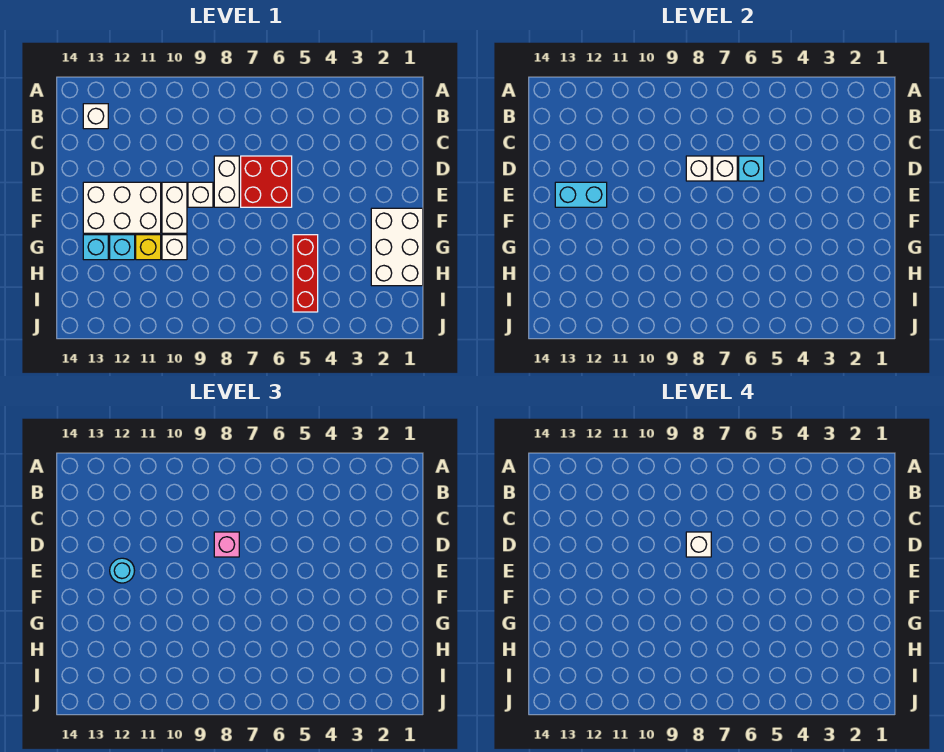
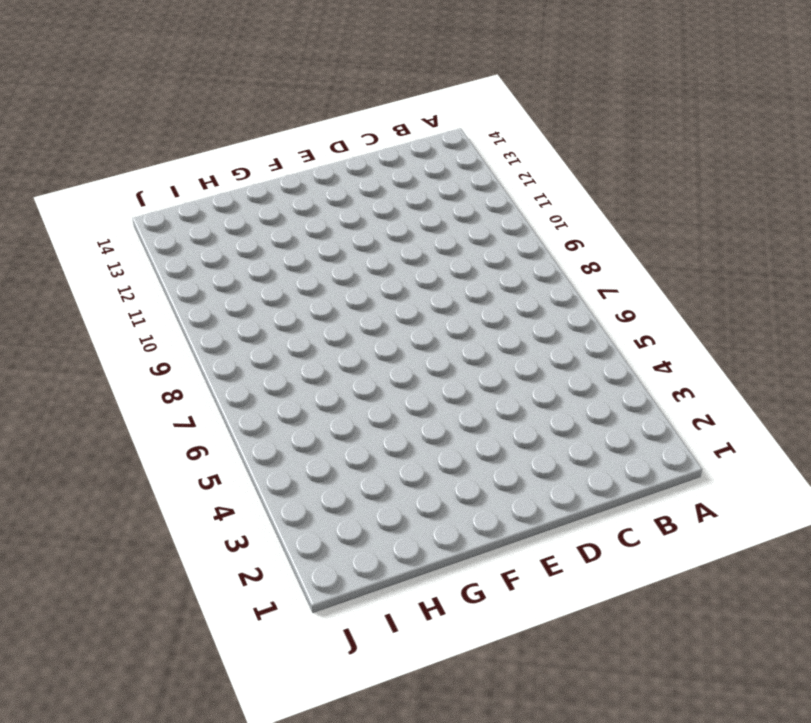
none -> white brick B13 level 1
none -> red brick D6:E7 level 1
none -> white brick D8:E8 level 1

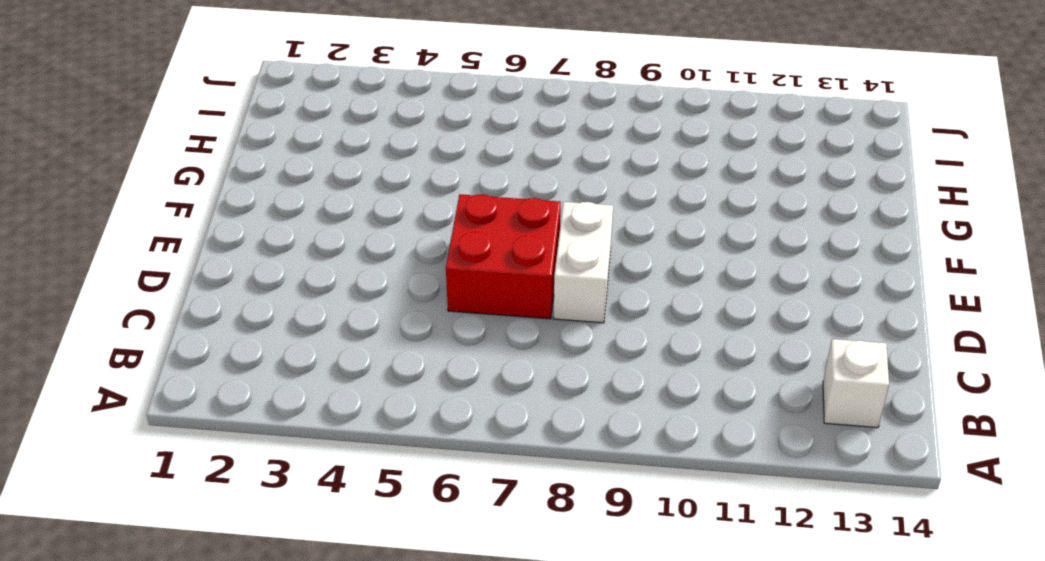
none -> white brick E9 level 1
none -> white brick E10:F10 level 1
none -> white brick E11:F13 level 1

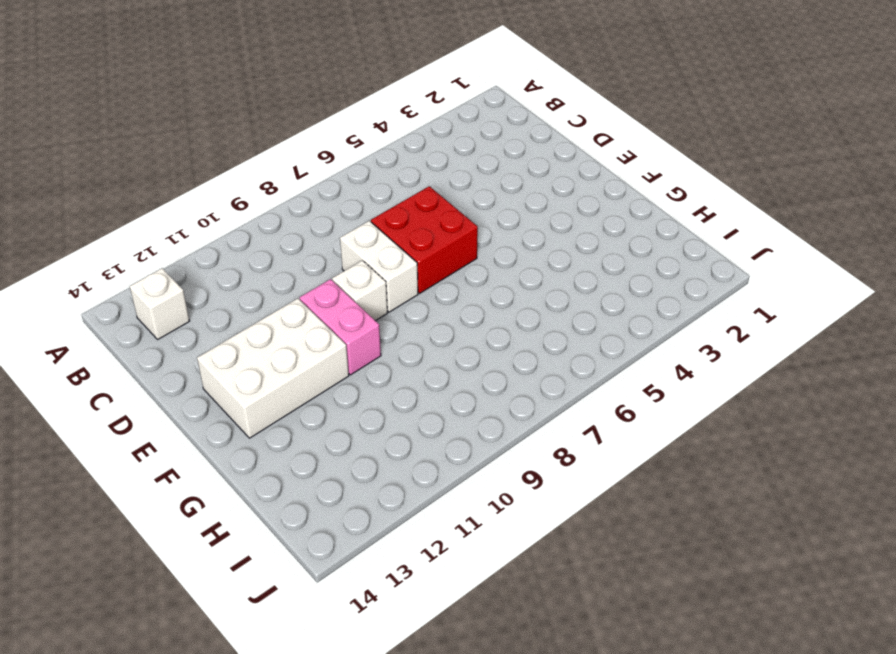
pink brick E10:F10 level 1 -> white brick E10:F10 level 1
none -> white brick F1:H2 level 1
none -> red brick G5:I5 level 1
none -> white brick G10 level 1

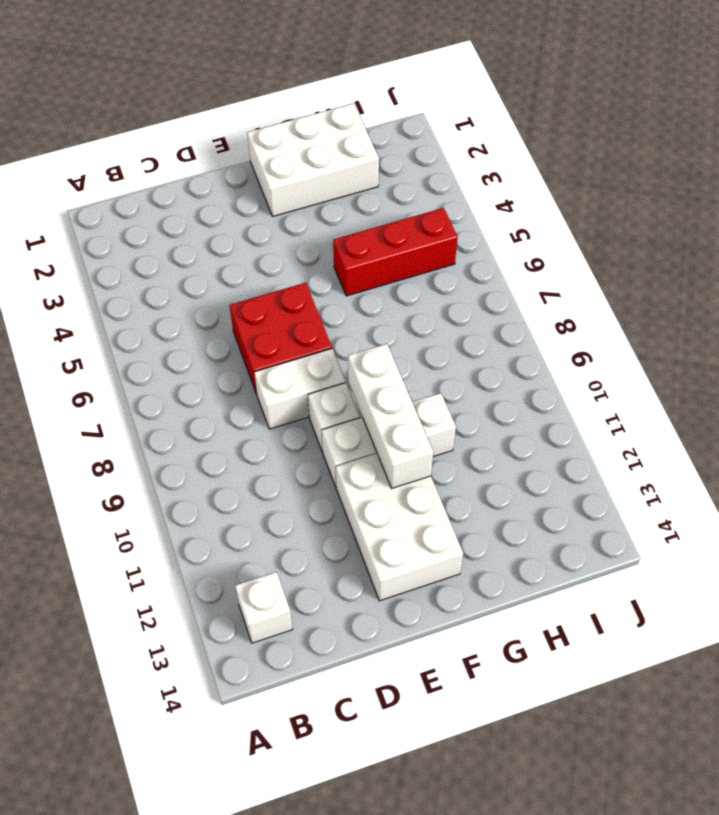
white brick F9:F11 level 2 -> none
none -> yellow brick G11 level 1
none -> cyan brick G12 level 1
none -> cyan brick G13 level 1

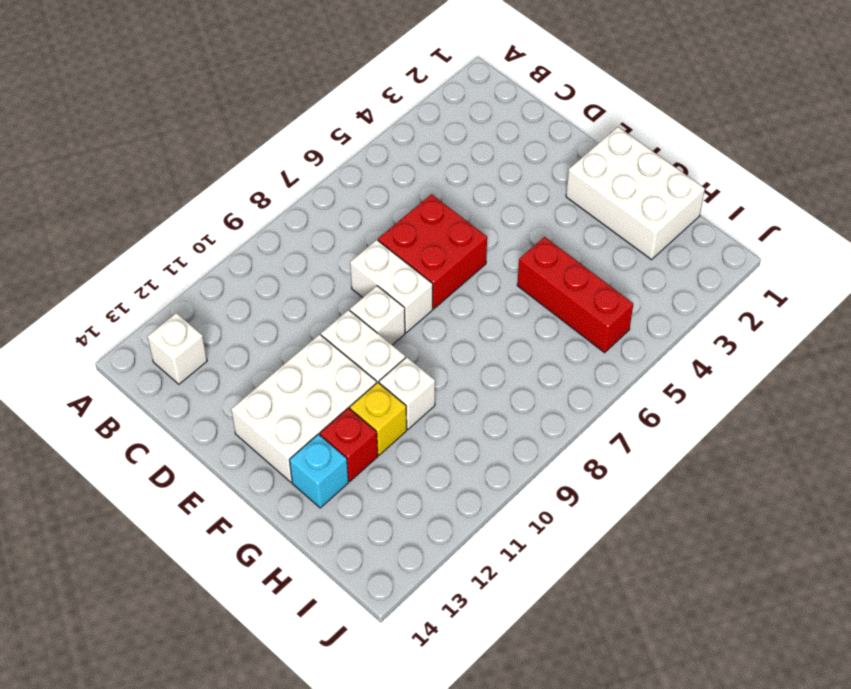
red brick G12 level 1 -> cyan brick G12 level 1
none -> cyan brick D6 level 2
none -> white brick D7 level 2
none -> white brick D8 level 2

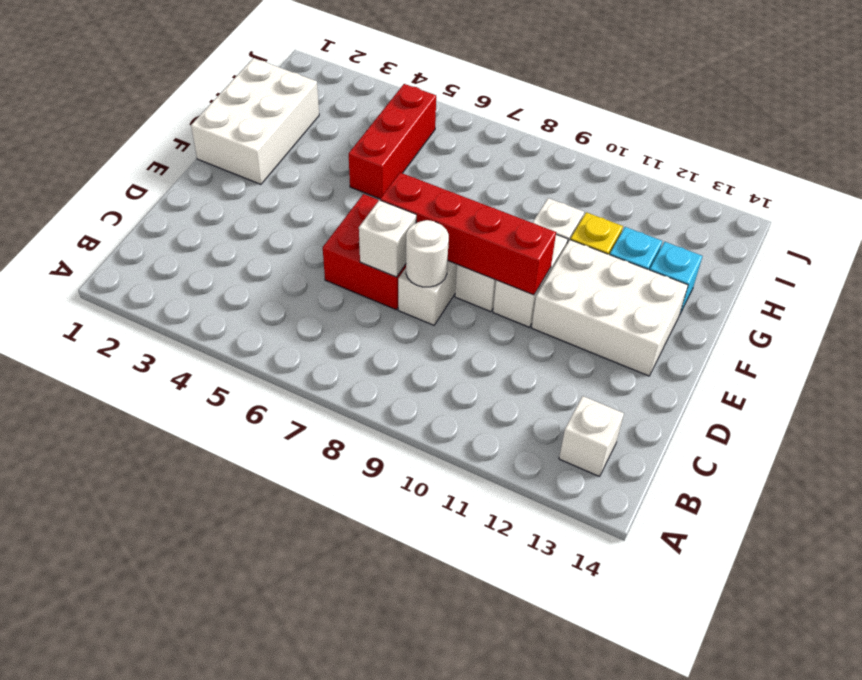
white round brick D8 level 2 -> white brick D8 level 2
red brick E7:E10 level 2 -> none
none -> cyan brick D6 level 2
none -> cyan brick E12:E13 level 2
none -> pink brick D8 level 3

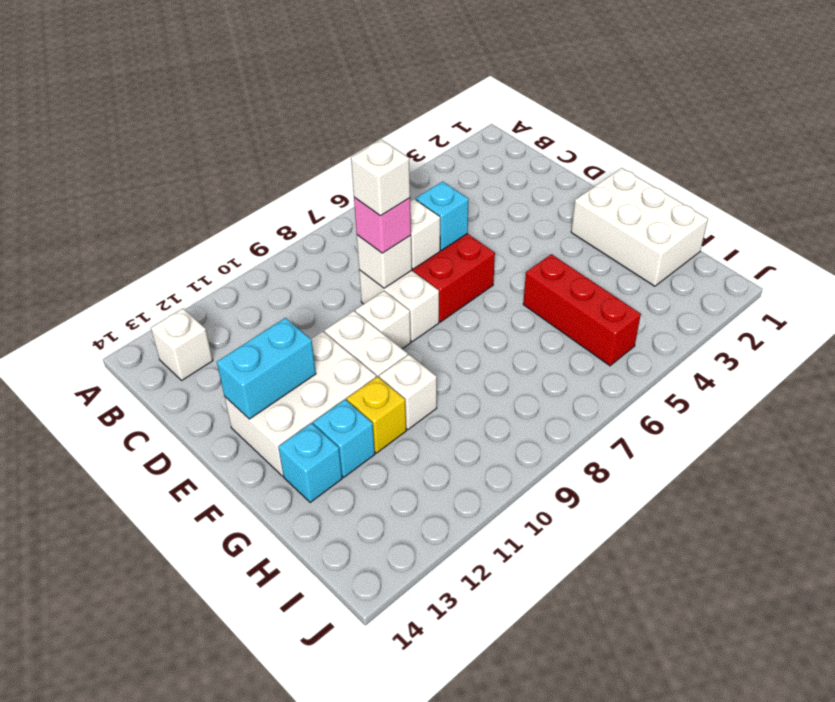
none -> cyan round brick E12 level 3

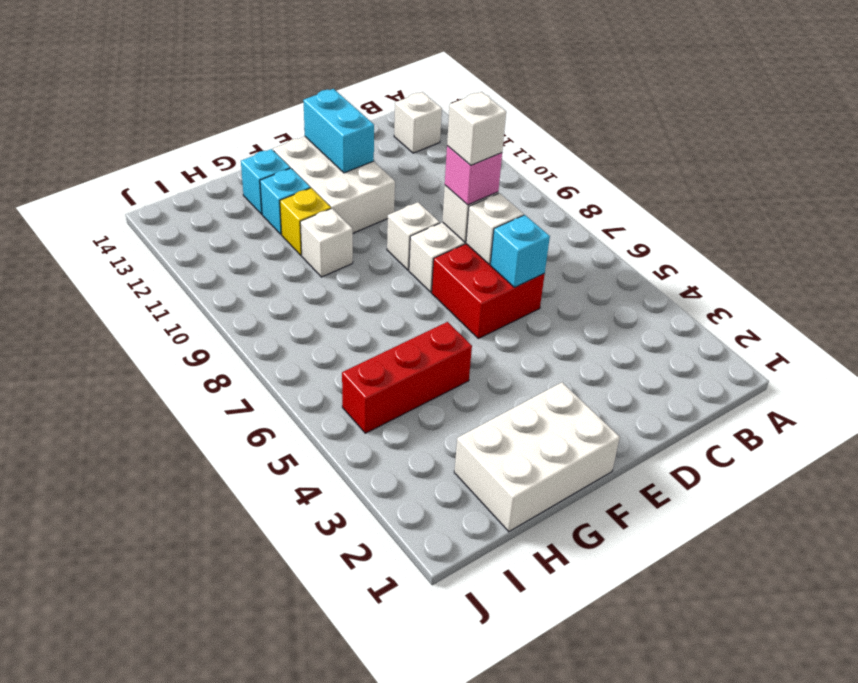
none -> white brick E10:F10 level 1
none -> cyan round brick E12 level 3

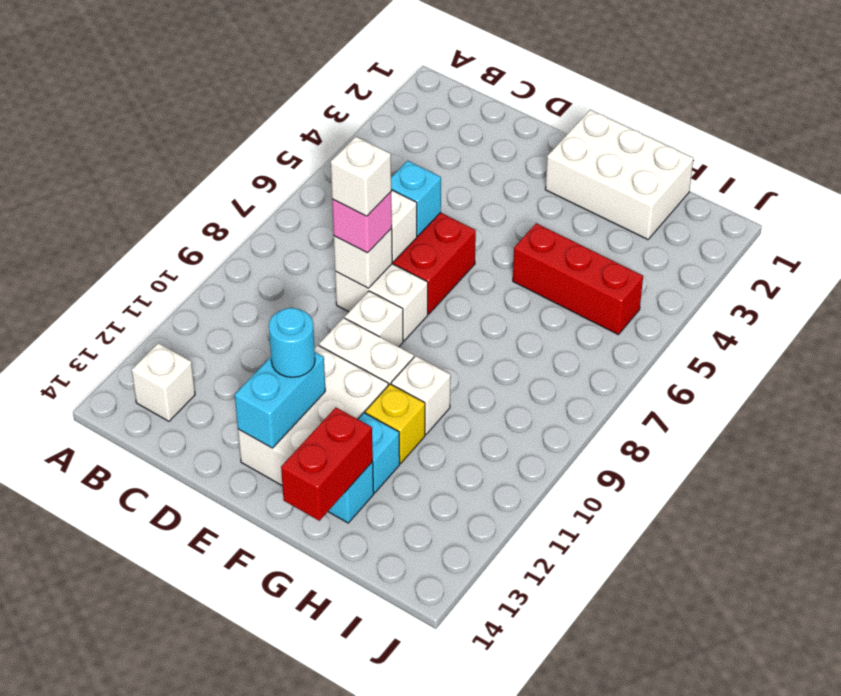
red brick G13:G14 level 2 -> none

